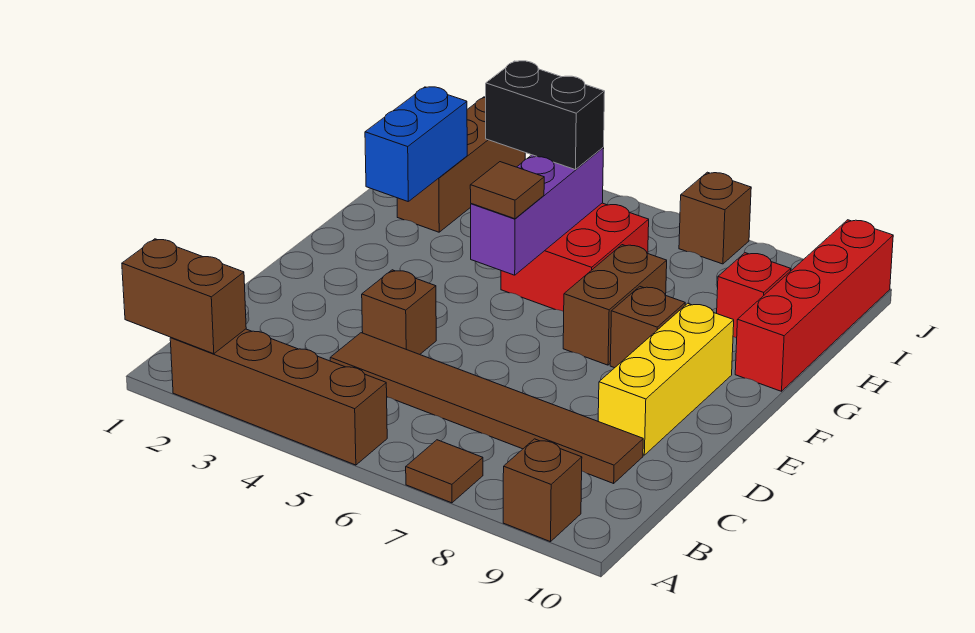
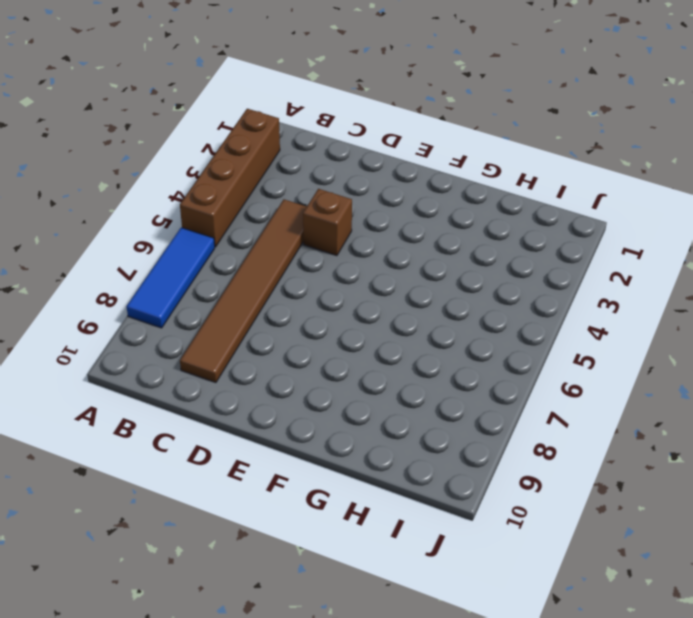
blue tile A6:A8 level 1 -> brown tile A7 level 1
none -> brown brick A9 level 1
none -> yellow brick D9:F9 level 1
none -> brown brick F7:G7 level 1

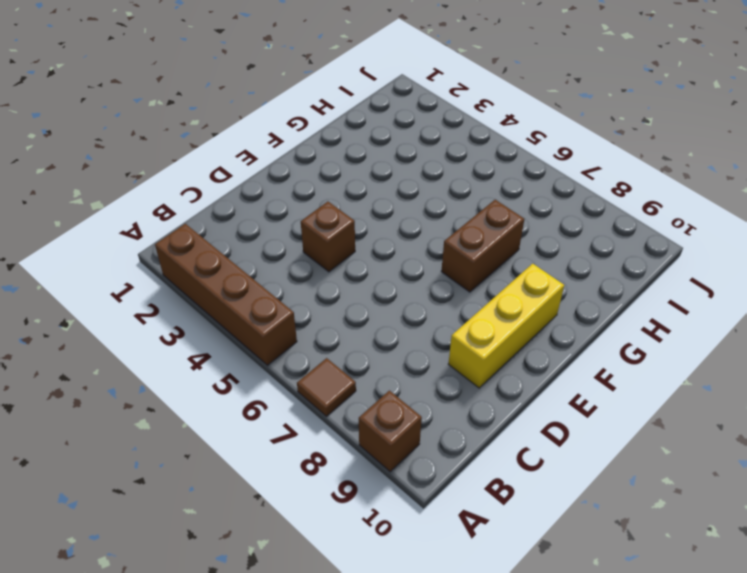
none -> brown tile C4:C9 level 1
none -> brown brick F8 level 1
none -> red brick G5:H6 level 1

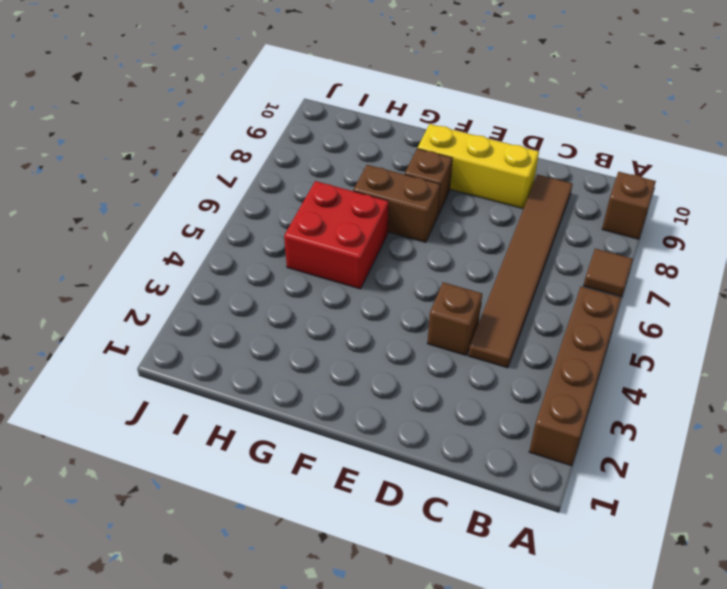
none -> red brick G10:J10 level 1
none -> brown brick H2:J2 level 1
none -> red brick H9 level 1

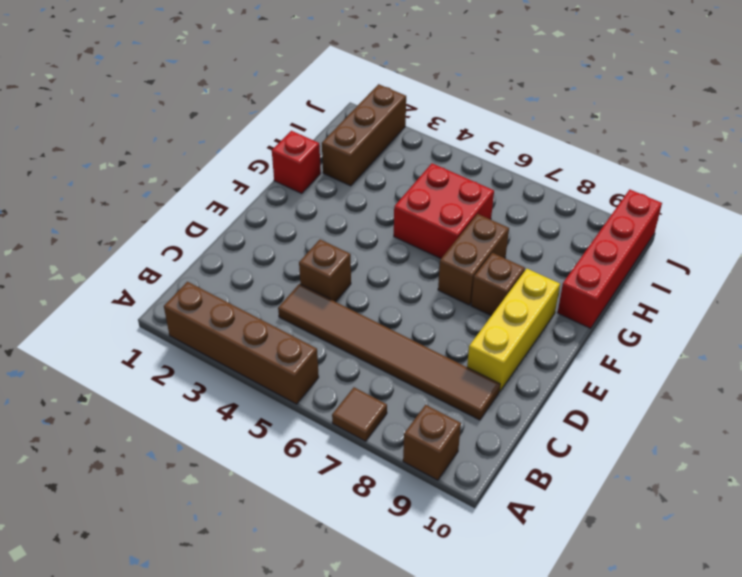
red brick G1 level 1 -> red brick H9 level 1
none -> brown brick J7 level 1
none -> brown brick A1:A2 level 2
none -> purple brick F5:H5 level 2

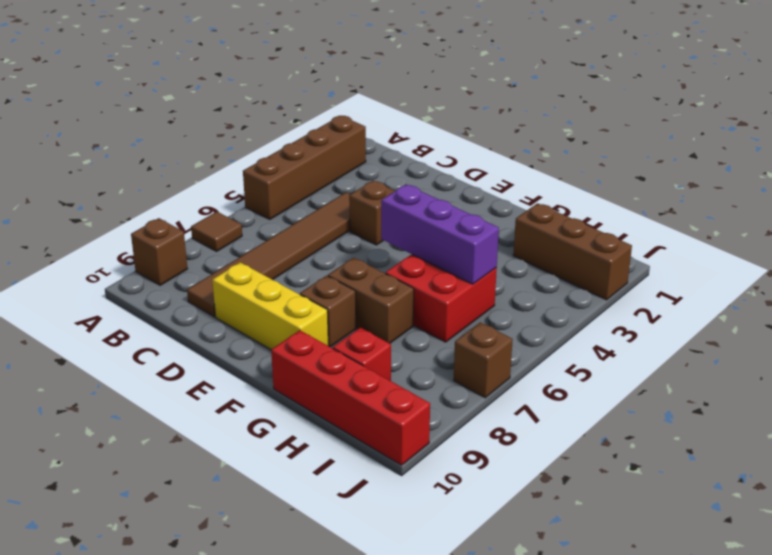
none -> brown brick A1:A2 level 2
none -> blue brick G2:H2 level 2
none -> brown tile F5 level 3

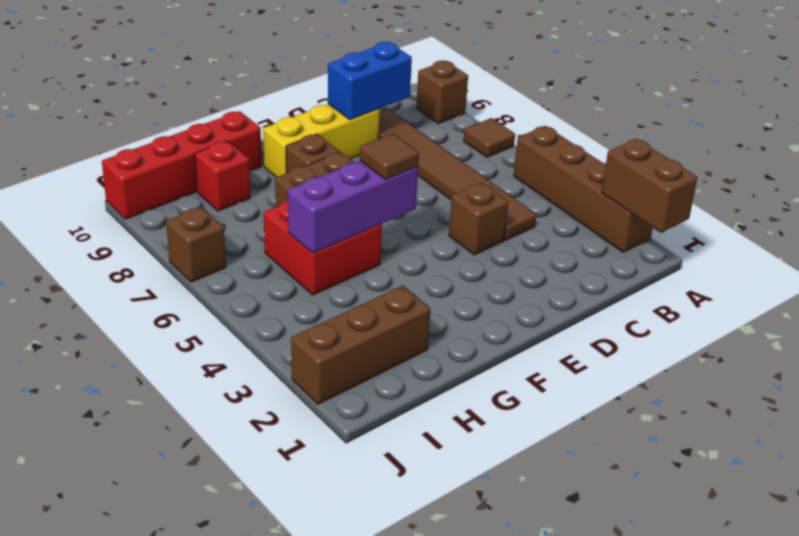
blue brick C9:D9 level 2 -> blue brick G2:H2 level 2
none -> black brick H4:H5 level 3

